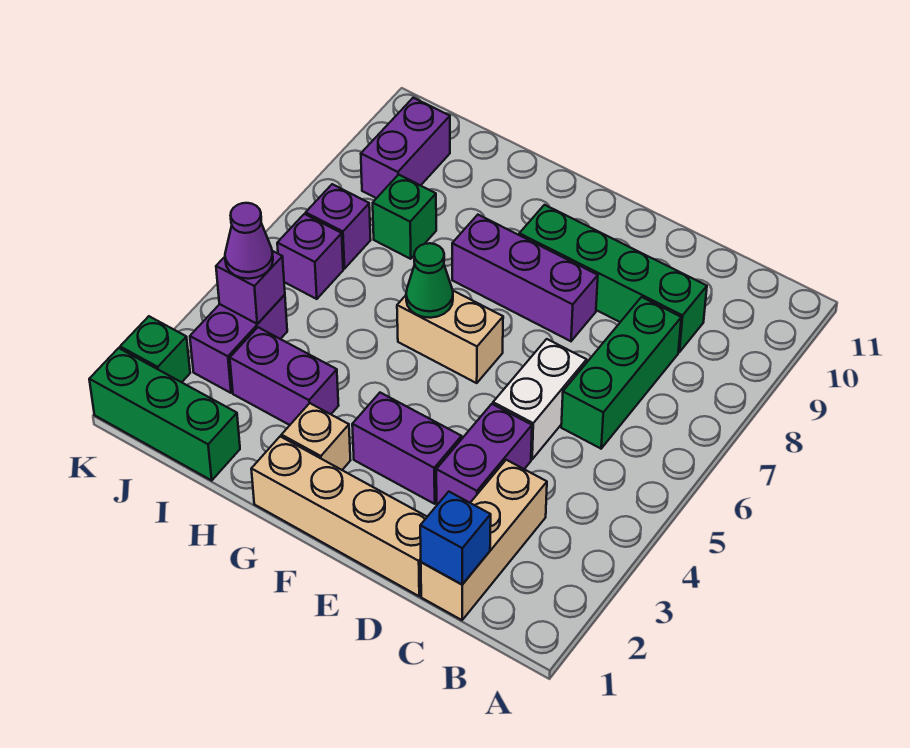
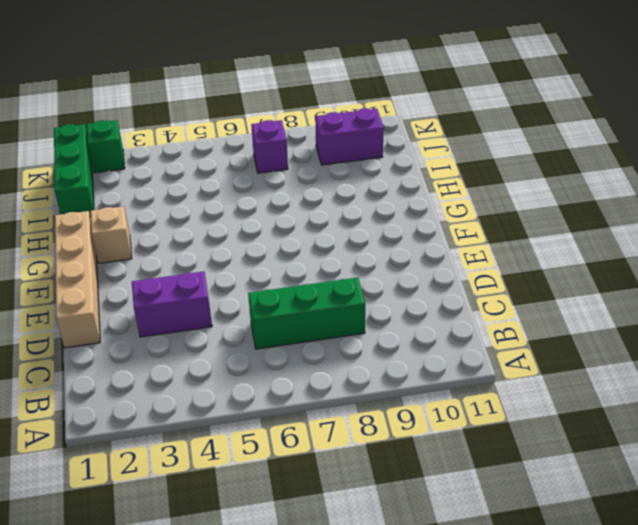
none -> tan brick C1:C3 level 1
none -> green brick C9:F9 level 1
none -> white brick D5:D6 level 1

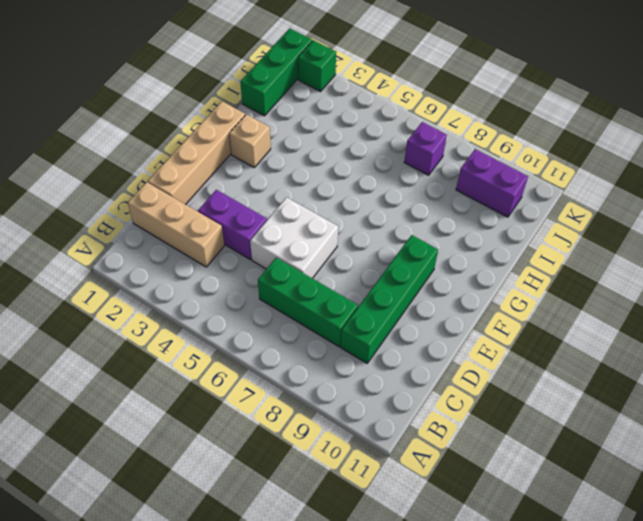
white brick D5:E6 level 1 -> white brick D5:D6 level 1
none -> purple brick E3:F3 level 1
none -> purple brick E8:G8 level 1
none -> tan brick F6:G6 level 1

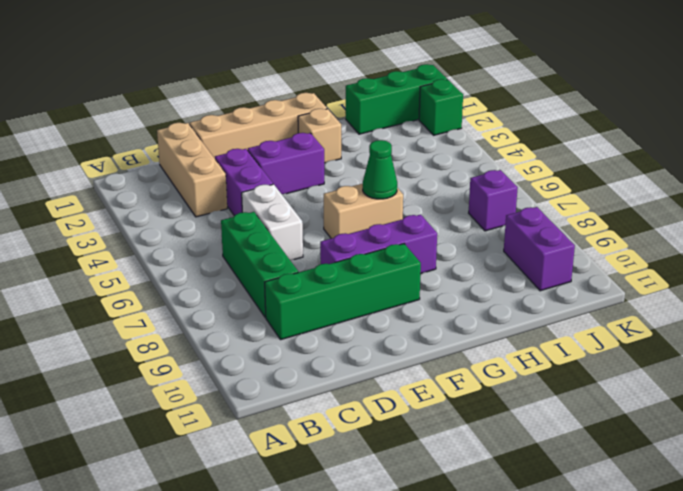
none -> purple brick H3:I3 level 1
none -> green brick I8 level 1
none -> purple brick J3:J4 level 1

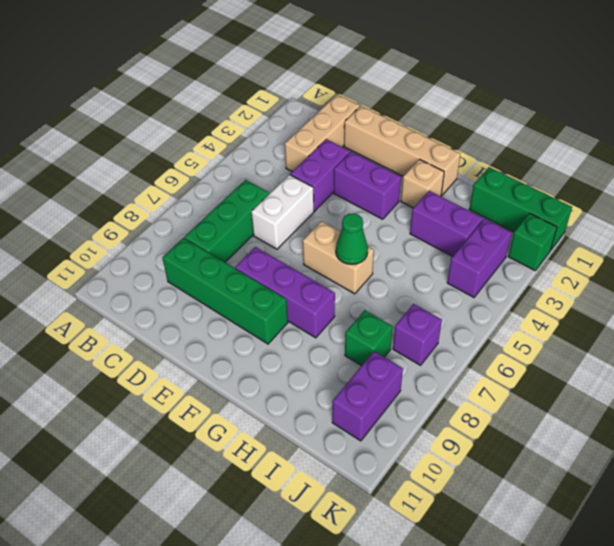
none -> purple brick J6 level 1
none -> blue brick C1 level 2
none -> purple brick J4 level 2

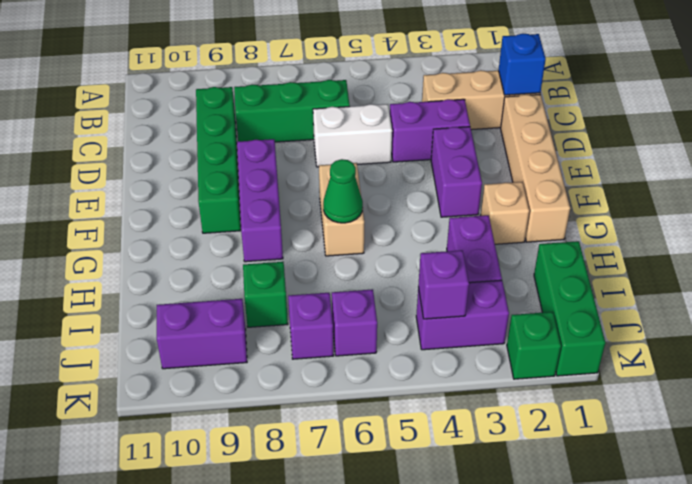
none -> purple cone J4 level 3

